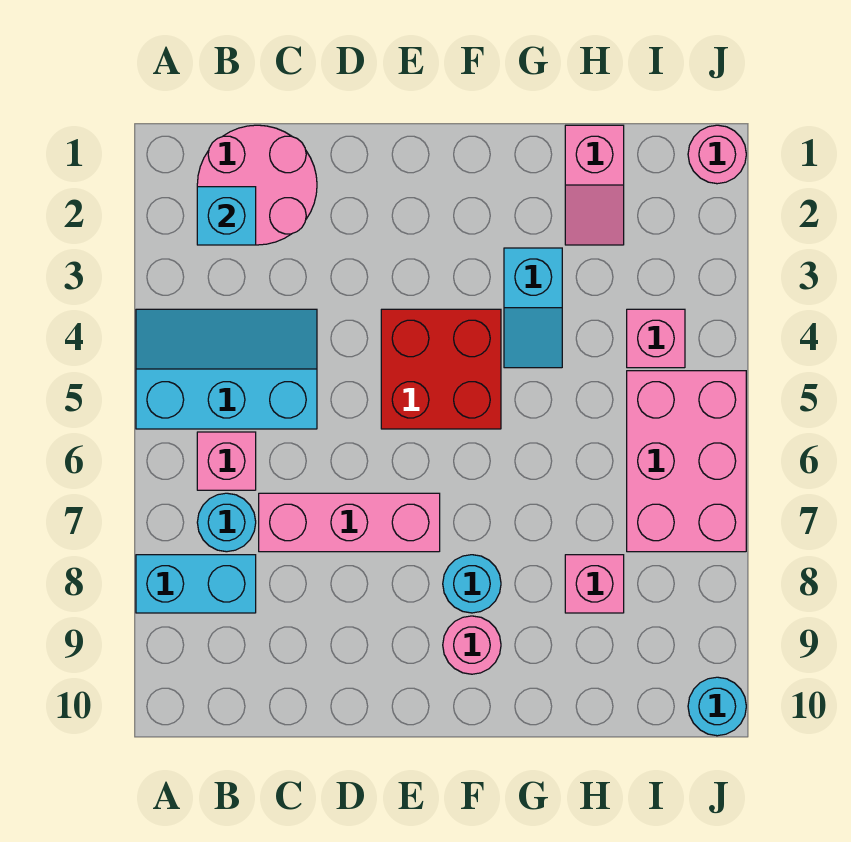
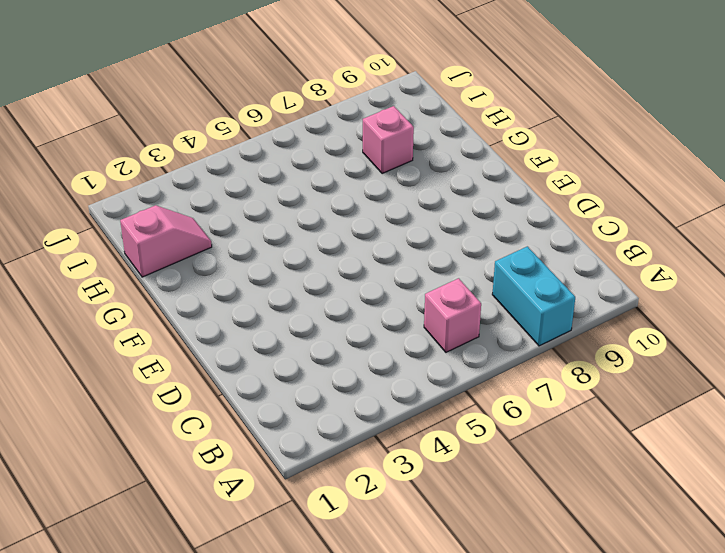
none -> cyan slope A4:C5 level 1 top 5
none -> pink round brick B1:C2 level 1
none -> cyan round brick B7 level 1

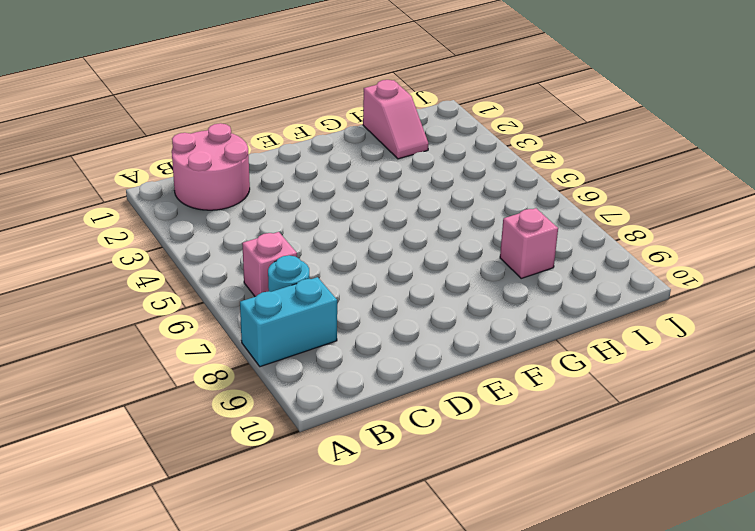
none -> cyan slope A4:C5 level 1 top 5
none -> pink brick C7:E7 level 1
none -> red brick E4:F5 level 1

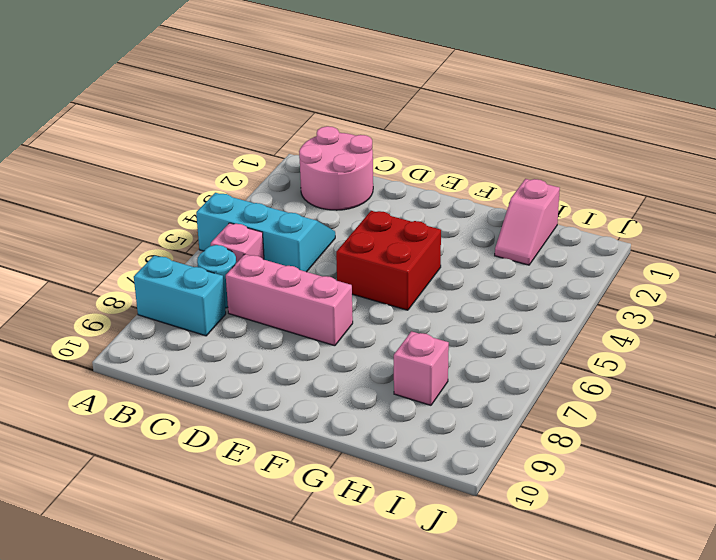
none -> cyan round brick F8 level 1
none -> pink round brick F9 level 1
none -> cyan slope G3:G4 level 1 top 3

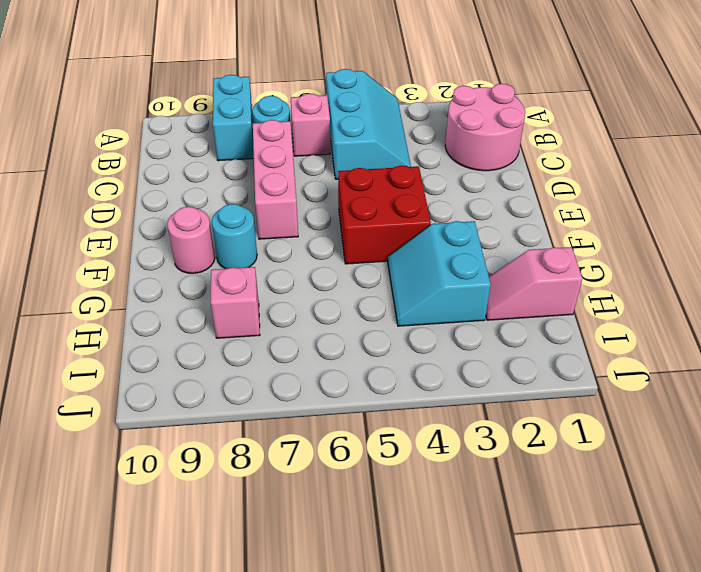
cyan slope G3:H4 level 1 top 3 -> cyan slope G3:G4 level 1 top 3
none -> pink brick I4 level 1
none -> pink brick I5:J7 level 1
none -> pink round brick J1 level 1

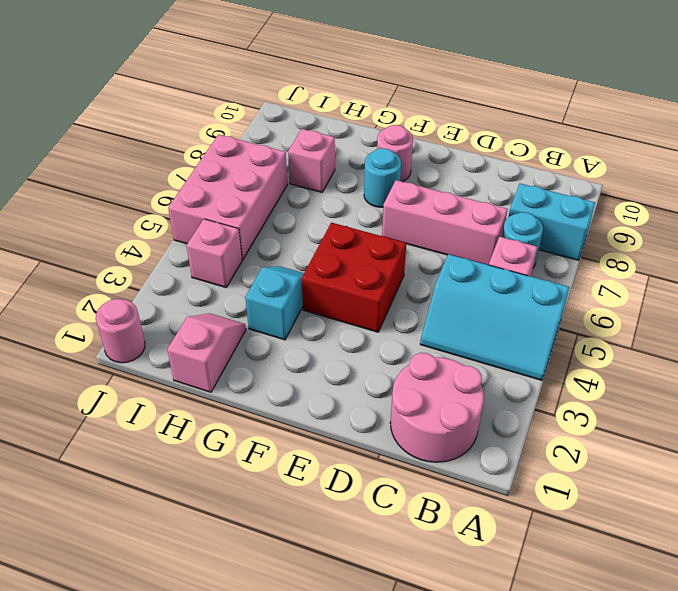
none -> cyan round brick J10 level 1
none -> cyan brick B2 level 2

